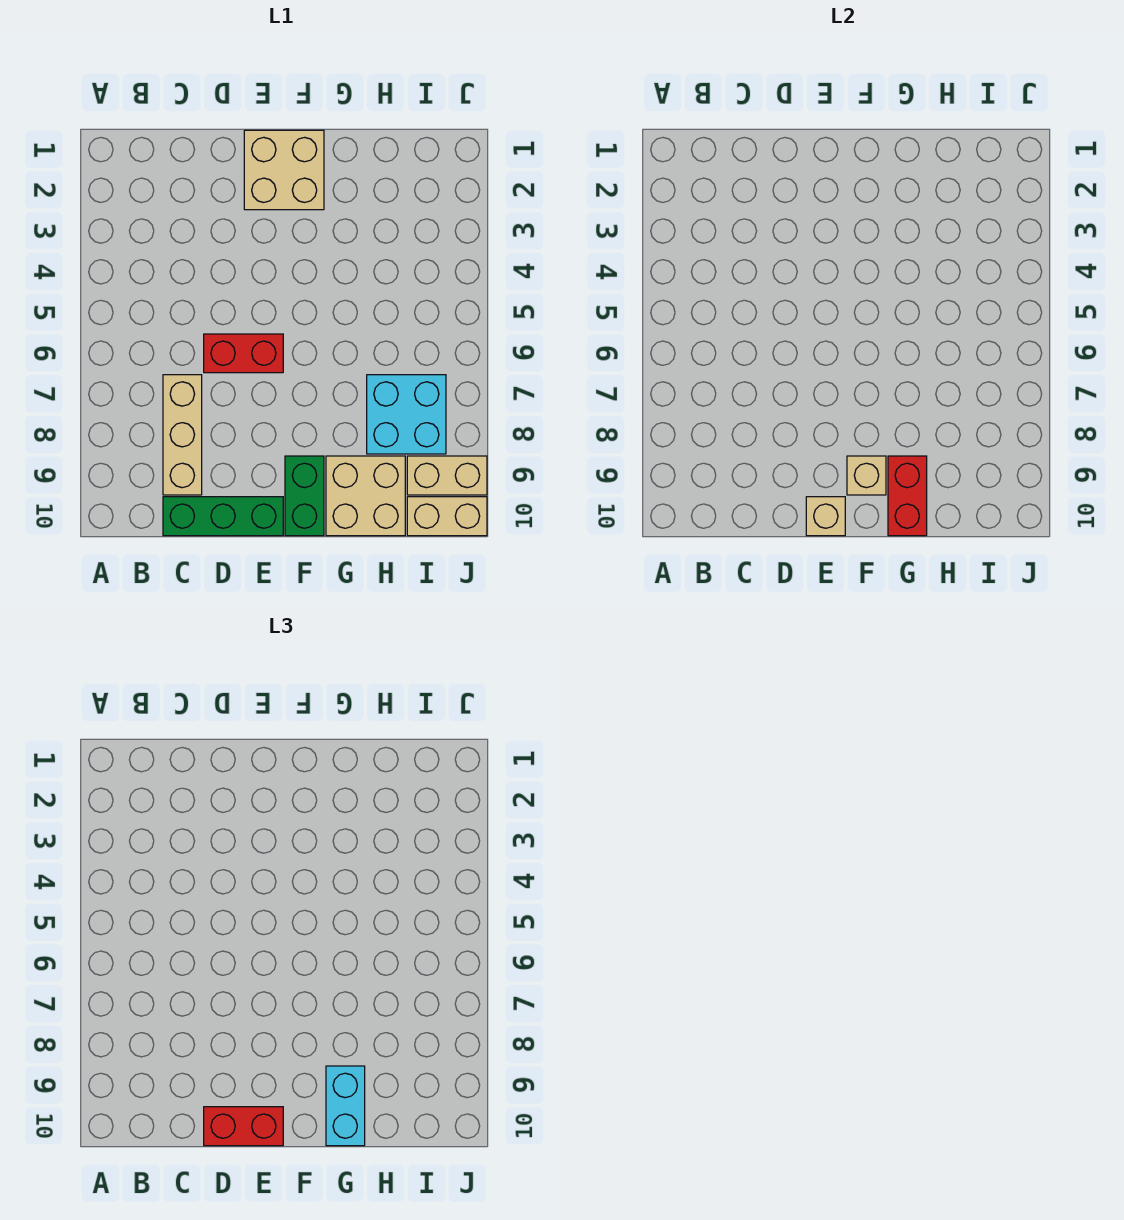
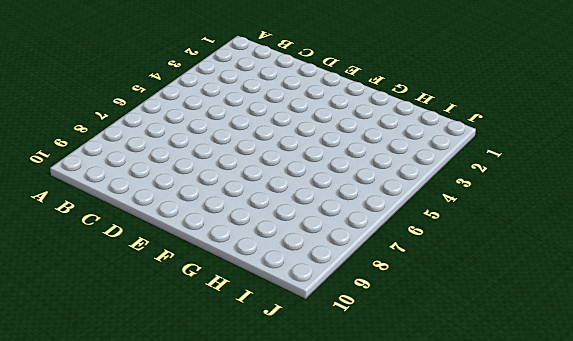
none -> tan brick C7:C9 level 1
none -> green brick C10:E10 level 1
none -> red brick D6:E6 level 1

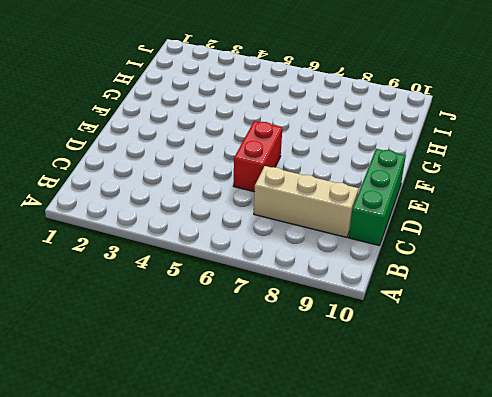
none -> tan brick E1:F2 level 1
none -> green brick F9:F10 level 1
none -> tan brick G9:H10 level 1

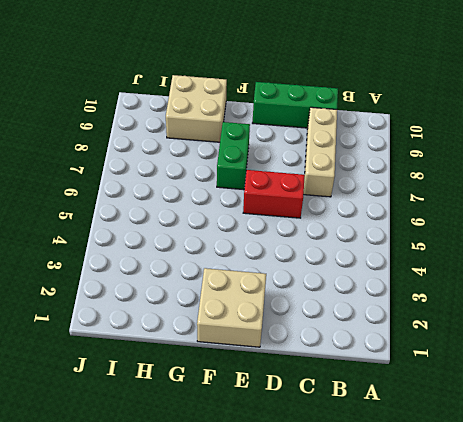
green brick F7:F8 level 1 -> green brick F9:F10 level 1
none -> cyan brick H7:I8 level 1
none -> tan brick I9:J9 level 1
none -> tan brick I10:J10 level 1

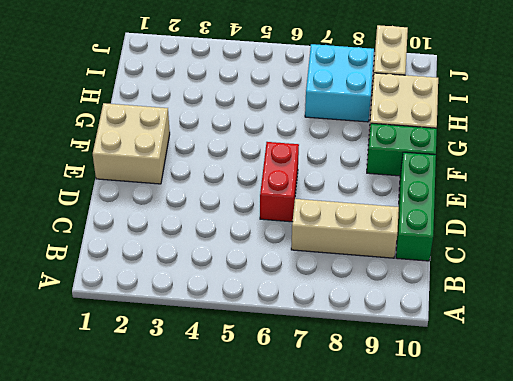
none -> tan brick I10:J10 level 1
none -> tan brick E10 level 2
none -> tan brick F9 level 2

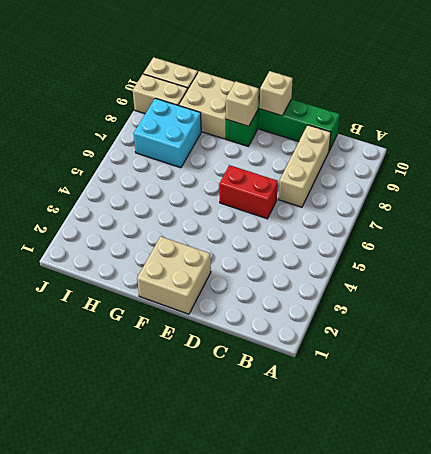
none -> red brick G9:G10 level 2
none -> red brick D10:E10 level 3
none -> cyan brick G9:G10 level 3

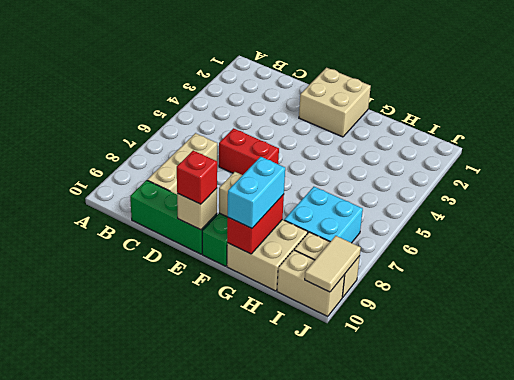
red brick E10 level 3 -> red brick D10:E10 level 3
tan tile J9:J10 level 2 -> none

